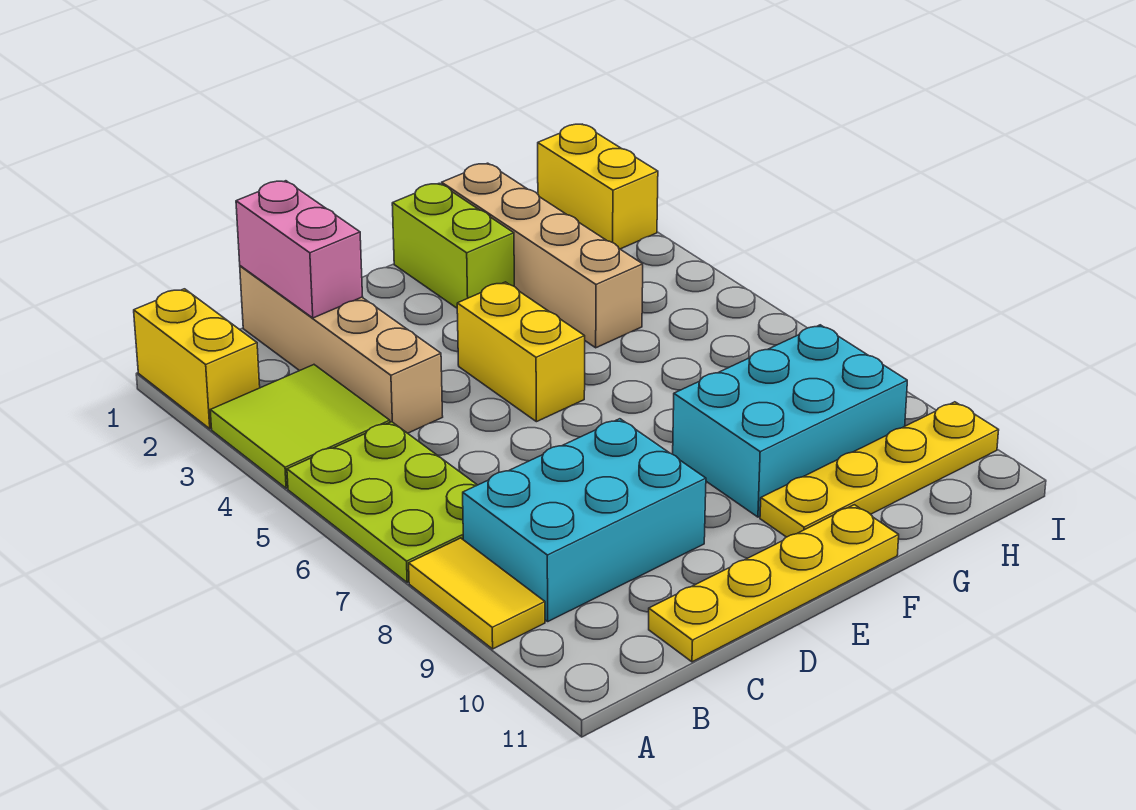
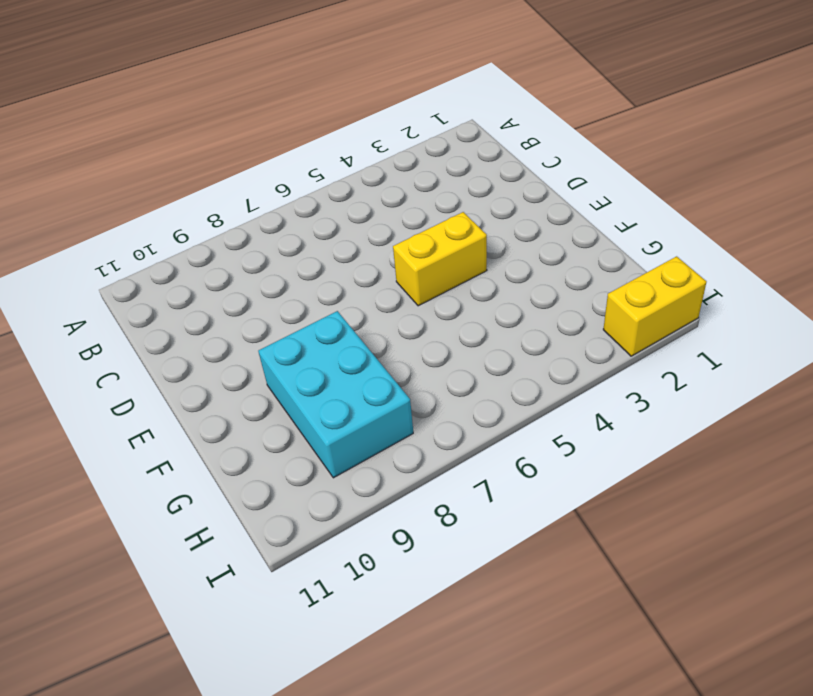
none -> yellow brick A1:A2 level 1
none -> lime tile A3:B4 level 1
none -> lime plate A5:B7 level 1

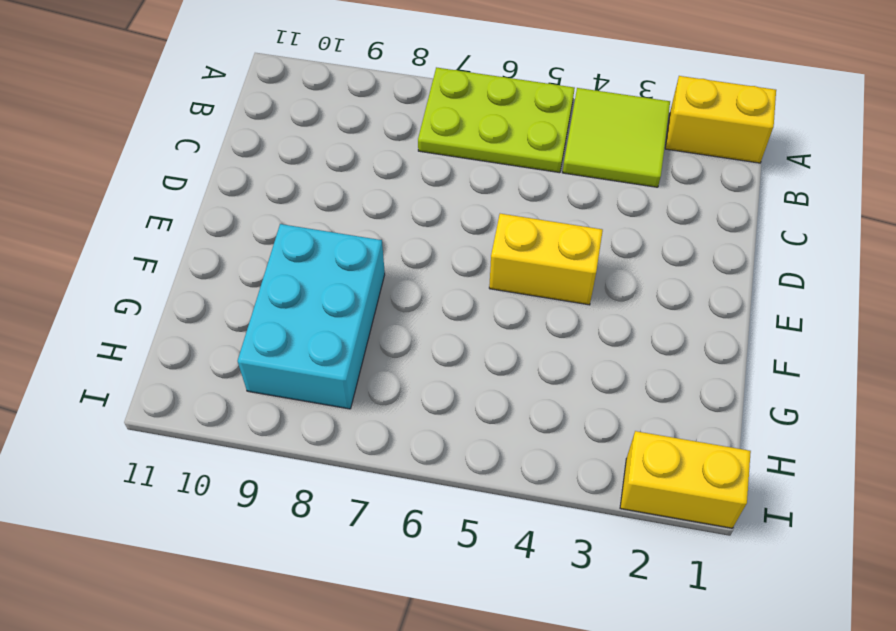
none -> yellow tile A8:A9 level 1
none -> cyan brick B8:D9 level 1
none -> tan brick C1:C4 level 1

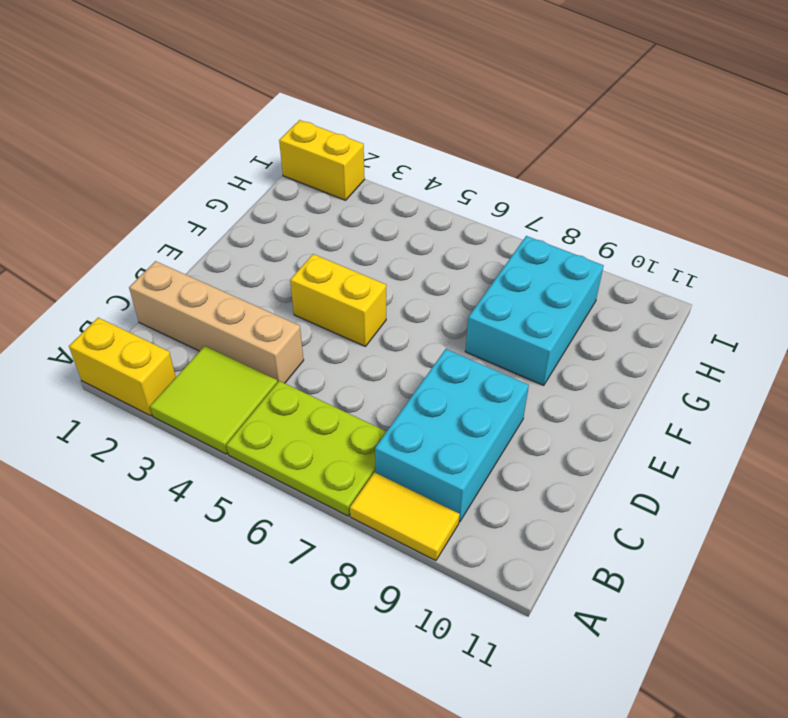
none -> yellow plate C11:F11 level 1
none -> lime brick F1:F2 level 1
none -> yellow plate F10:I10 level 1

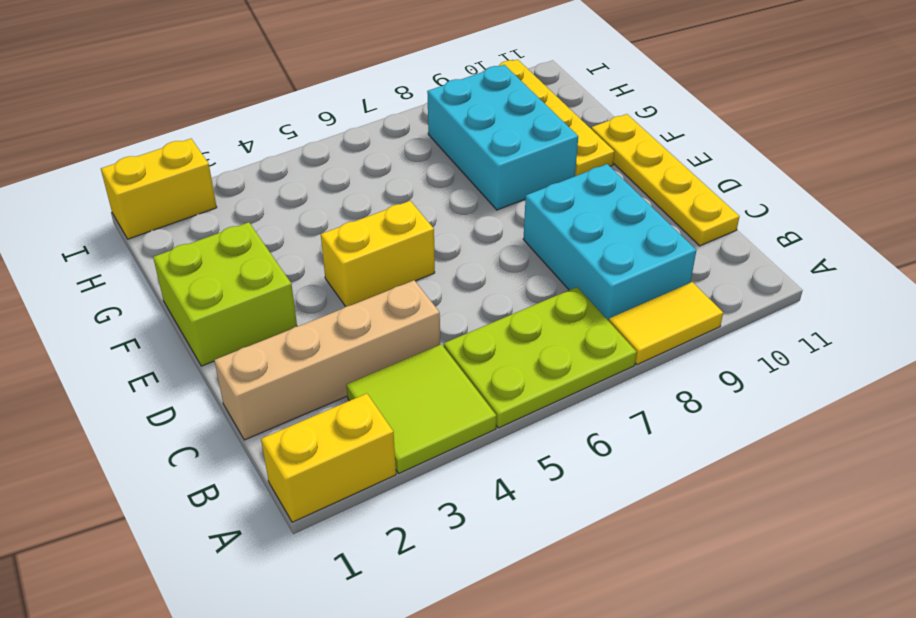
lime brick E1:F2 level 1 -> lime brick F1:F2 level 1
none -> tan brick G1:G4 level 1
none -> pink brick C1:C2 level 2

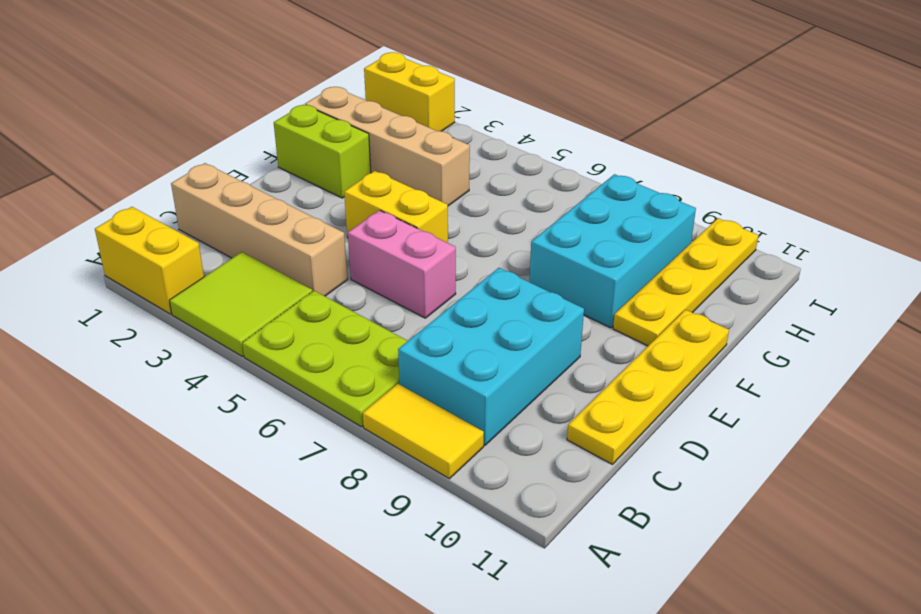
pink brick D5:D6 level 1 -> pink brick C1:C2 level 2

